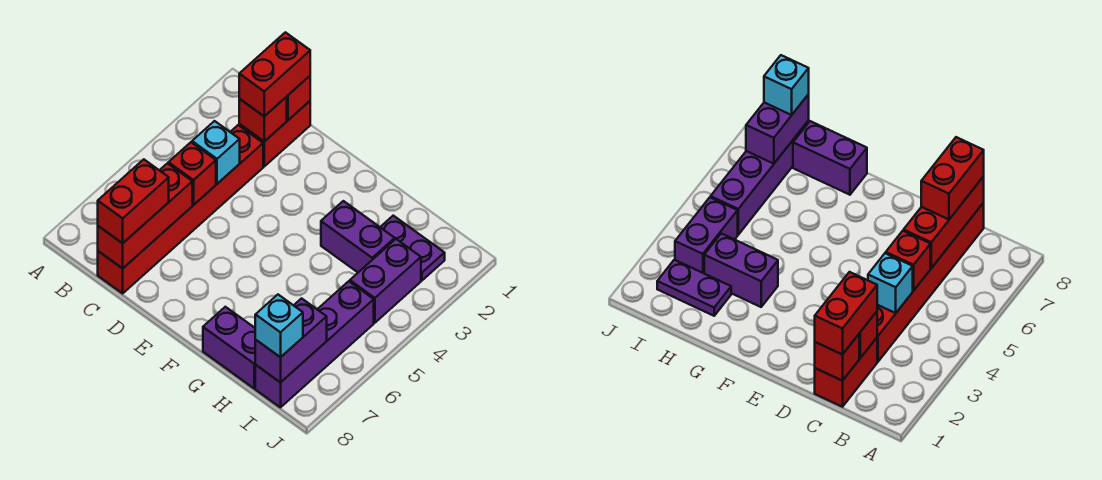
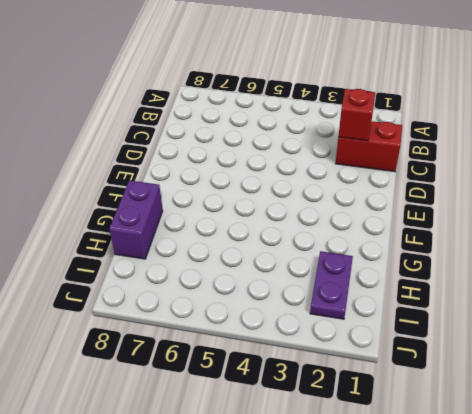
none -> red brick C3:C8 level 1
none -> purple brick G3:H3 level 1
none -> purple brick I3:I4 level 1

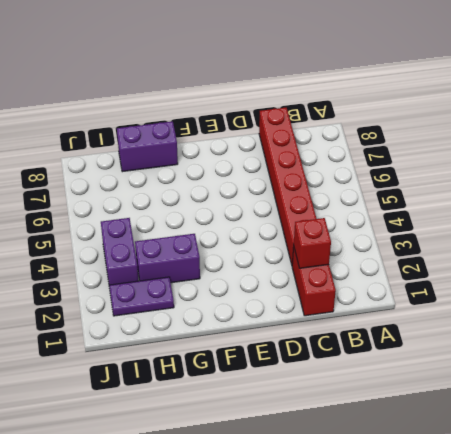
none -> purple brick I5:I8 level 1
none -> red brick C1 level 2
none -> cyan brick C4 level 2

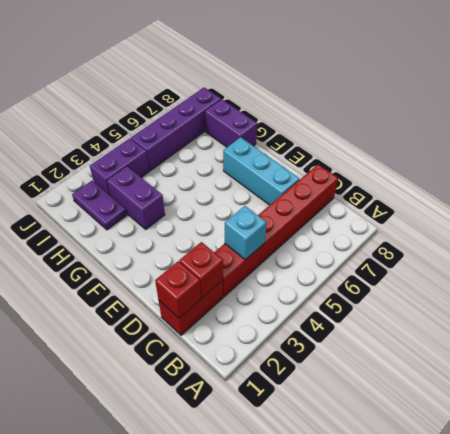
cyan brick D7:F7 level 1 -> none
none -> red brick C5 level 2
none -> red brick C6:C8 level 2
none -> purple brick I7:I8 level 2

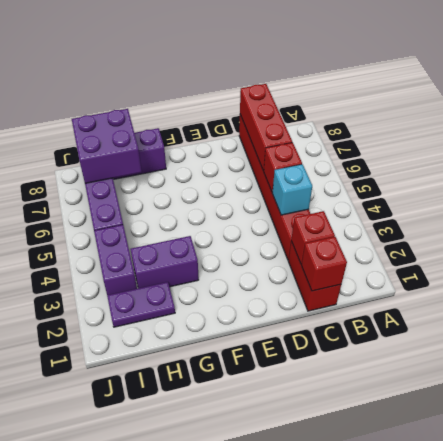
purple brick H7:I8 level 2 -> purple brick I7:I8 level 2
none -> red brick C1:C2 level 3
none -> red brick C7:C8 level 3
none -> cyan brick I8 level 3

